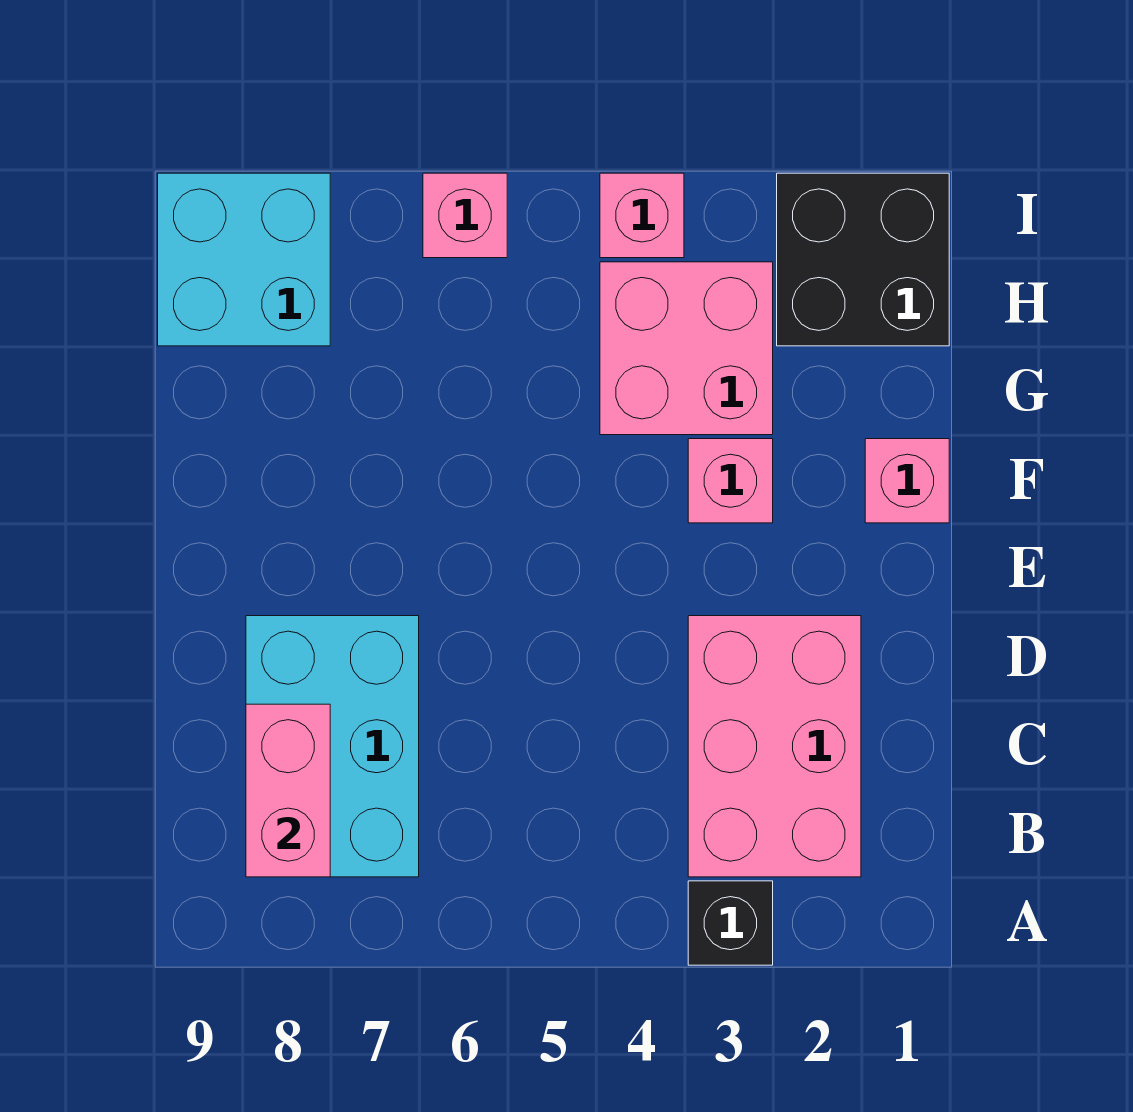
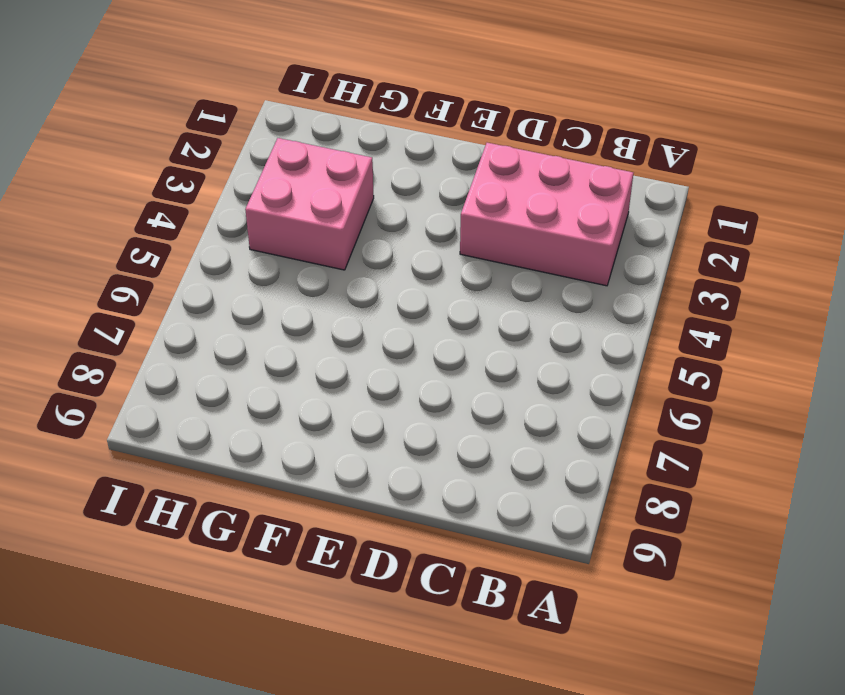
none -> black brick A3 level 1
none -> cyan brick B7:D8 level 1

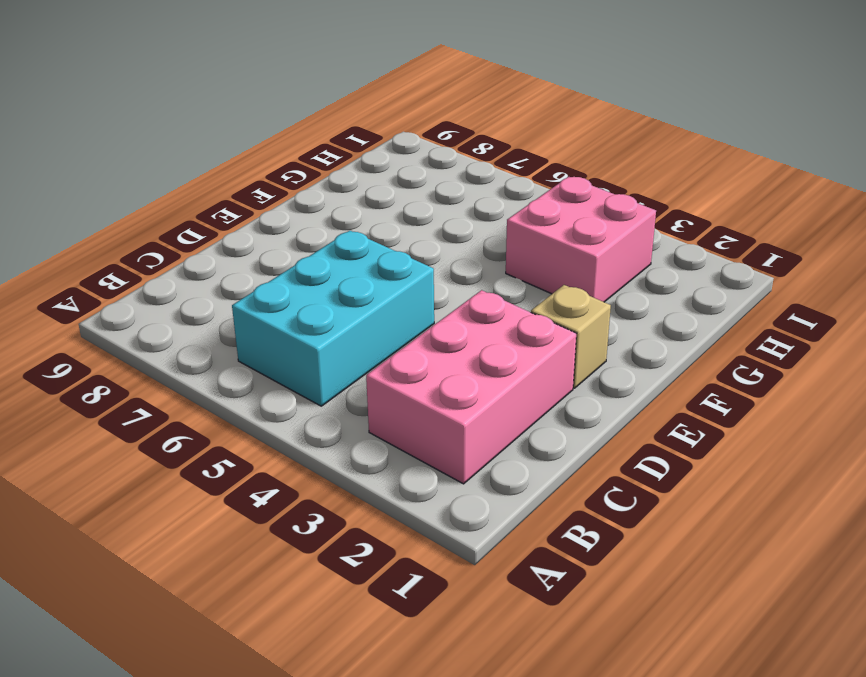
cyan brick B5:D6 level 1 -> cyan brick B7:D8 level 1
tan brick E2 level 1 -> none
none -> black brick A3 level 1
none -> pink brick F1 level 1

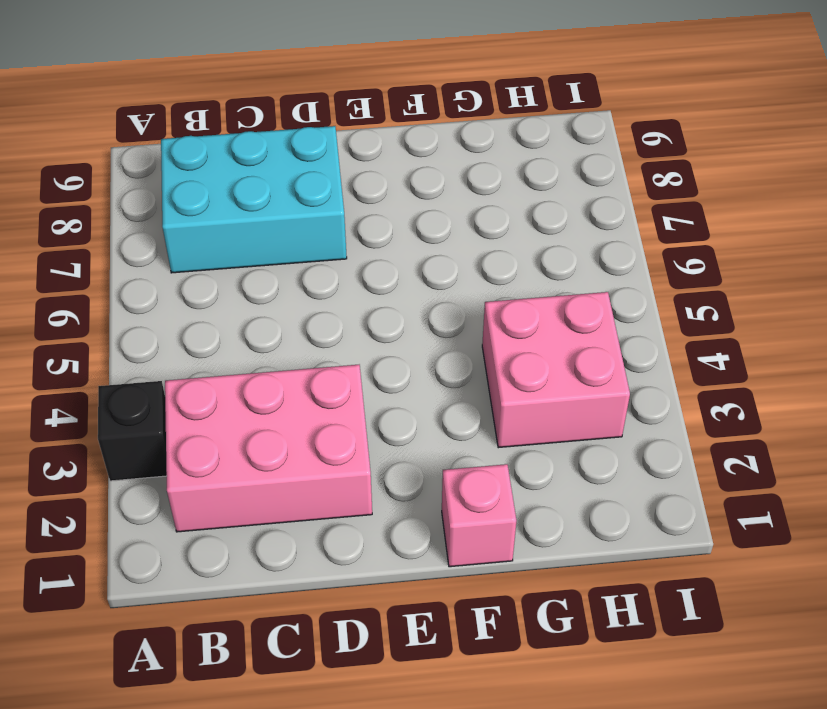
none -> pink brick F3 level 1
none -> black brick H1:I2 level 1

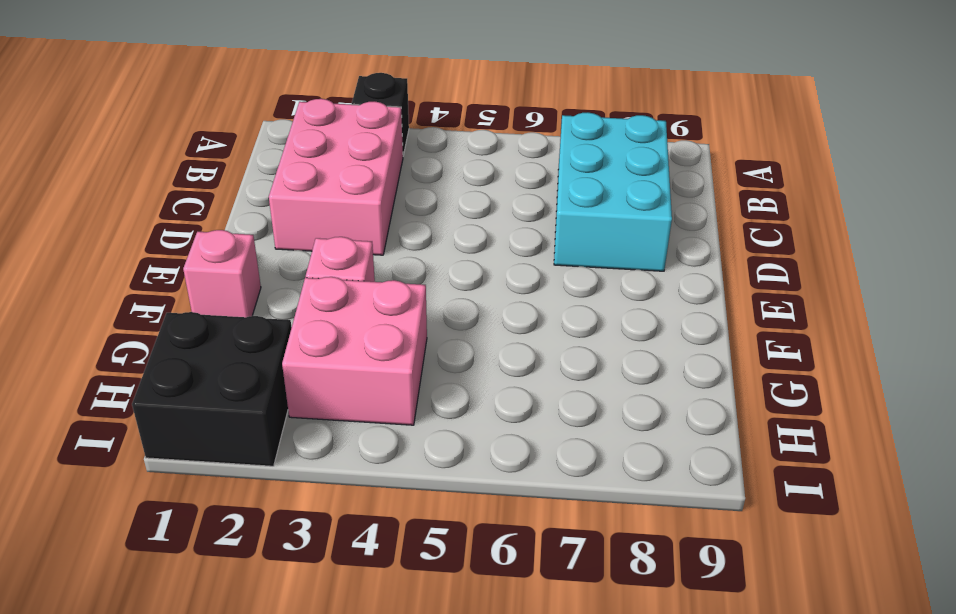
none -> cyan brick H8:I9 level 1
none -> pink brick I4 level 1

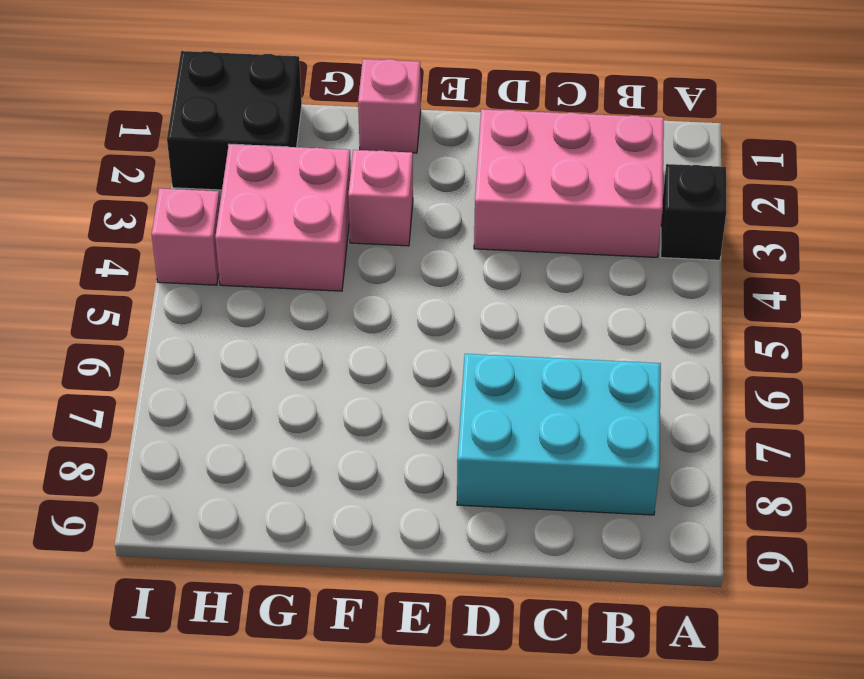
none -> cyan brick H8:I9 level 1
none -> pink brick I6 level 1

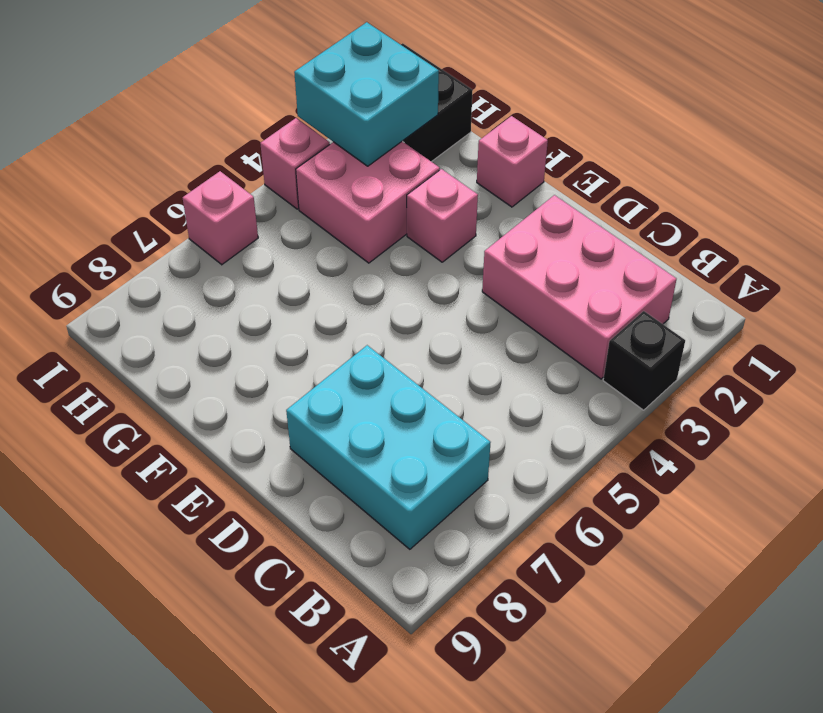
cyan brick H2:I3 level 2 -> cyan brick H8:I9 level 1
none -> pink brick B8:C8 level 2

